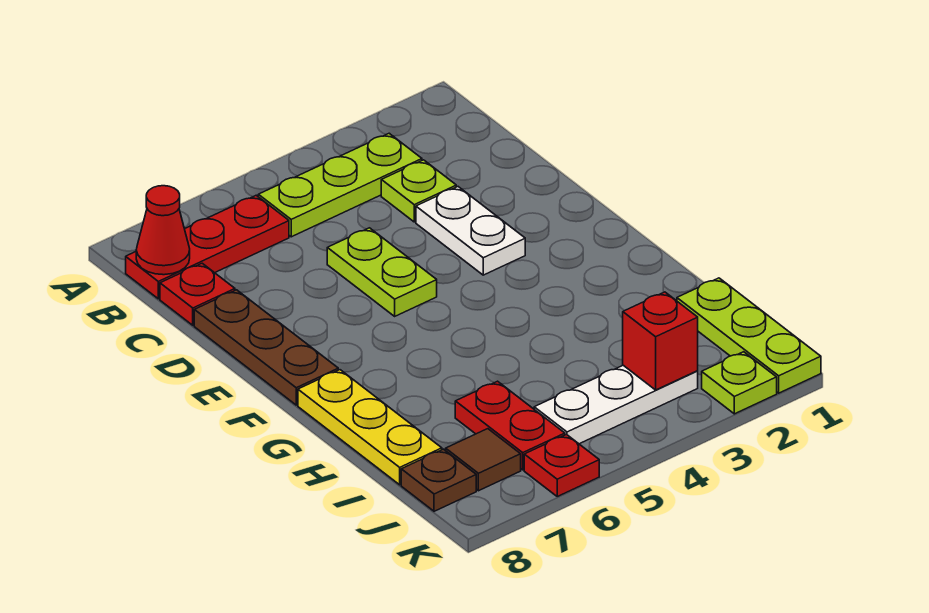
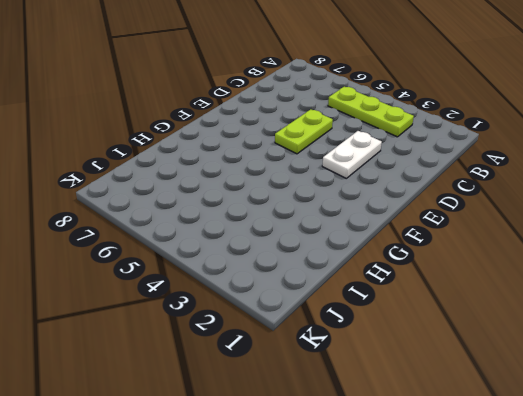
none -> red plate B6:B8 level 1
none -> lime plate C3 level 1
none -> red plate C8 level 1

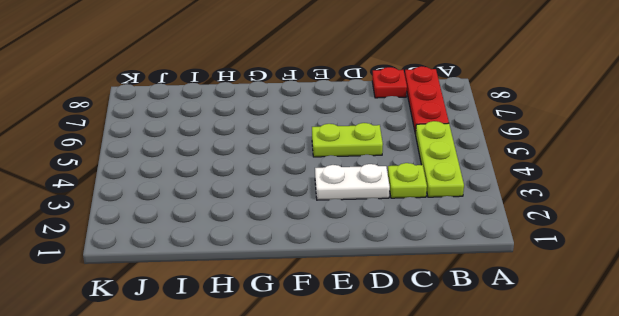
none -> brown plate D8:F8 level 1
none -> yellow plate G8:I8 level 1
none -> lime plate I1:K1 level 1

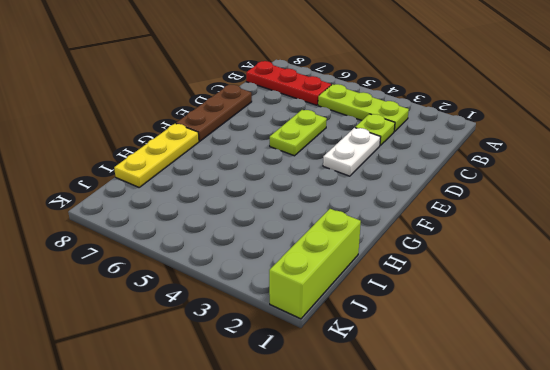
lime brick I1:K1 level 1 -> lime plate I1:K1 level 1
none -> red plate C8 level 1
none -> red plate I6:J6 level 1
none -> white plate J3:J5 level 1

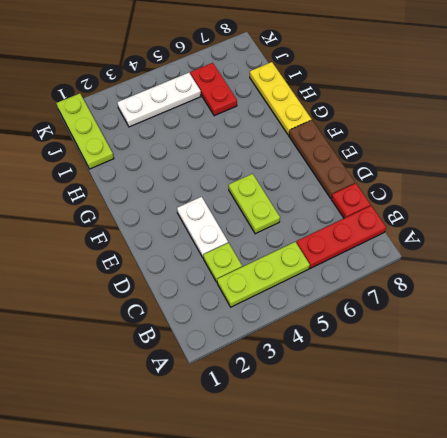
none -> brown tile J7 level 1
none -> brown plate J8 level 1
none -> lime plate K2 level 1

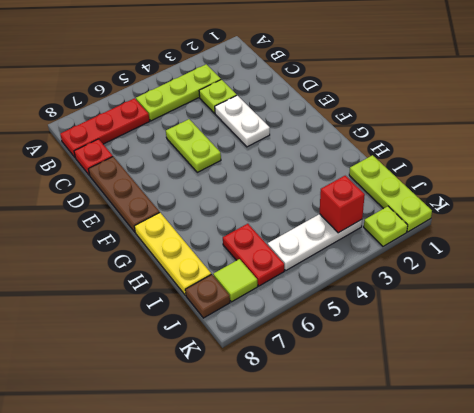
lime tile J7 level 1 -> brown tile J7 level 1
none -> red plate K6 level 1
none -> red cone B8 level 2

